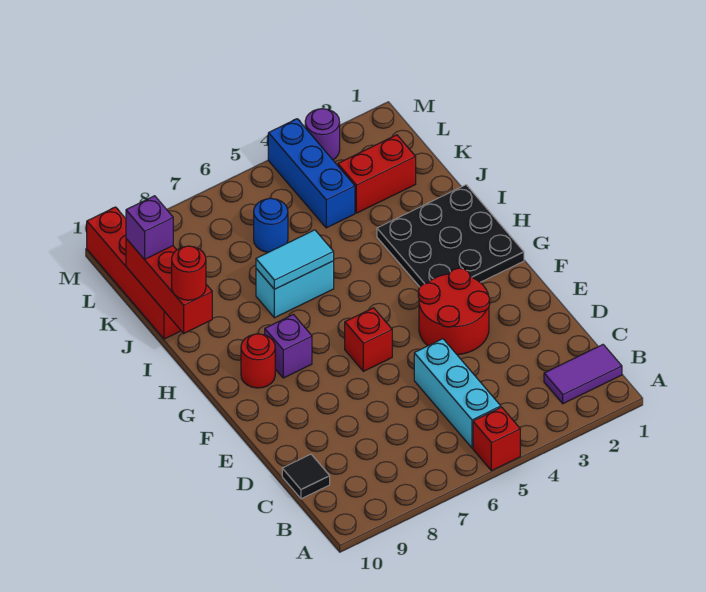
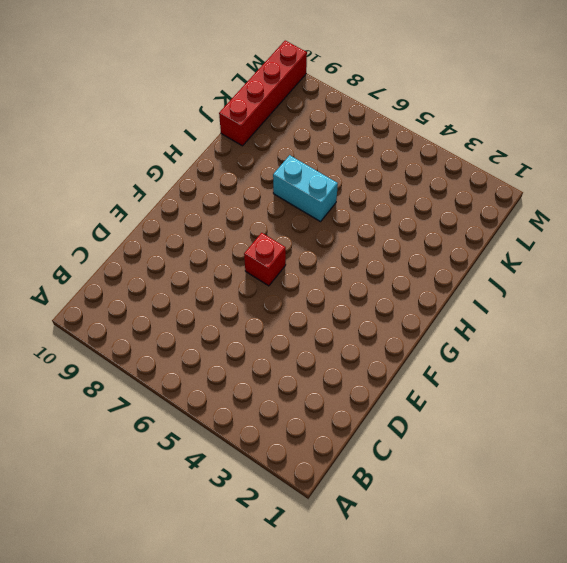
none -> red brick A5 level 1
none -> purple tile B1:B2 level 1
none -> cyan brick B5:D5 level 1

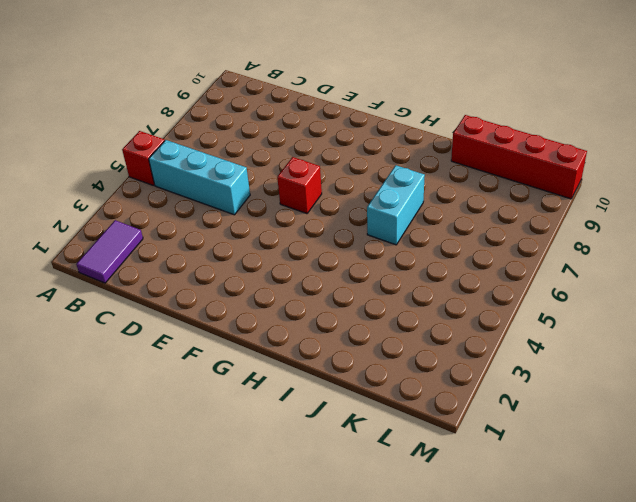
none -> black tile C10 level 1
none -> red round brick E3:F4 level 1
none -> black plate G1:I3 level 1

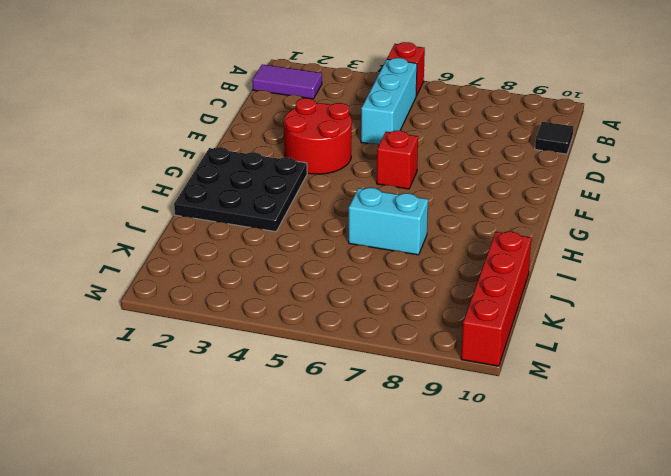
none -> purple brick G8 level 1
none -> red round brick G9 level 1
none -> red brick K2:K3 level 1

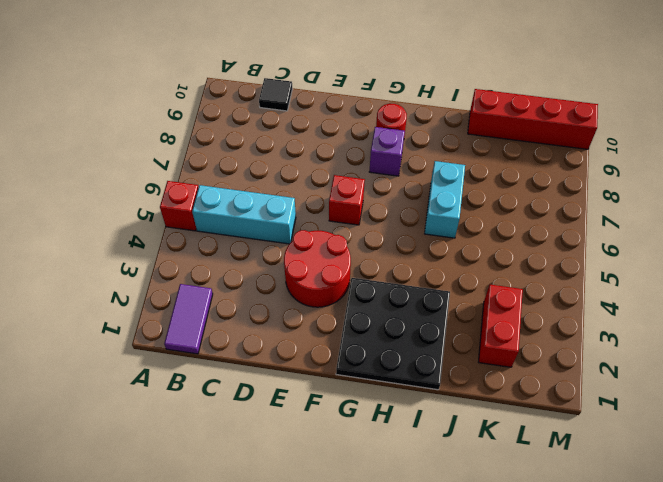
none -> blue brick K4:M4 level 1
none -> blue round brick K6 level 1
none -> purple round brick M3 level 1

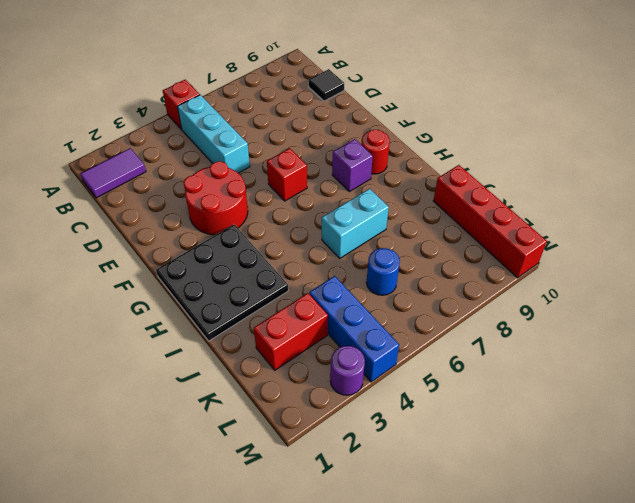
none -> cyan tile I6:I7 level 2
none -> red brick I10:K10 level 2
none -> red round brick I10 level 3

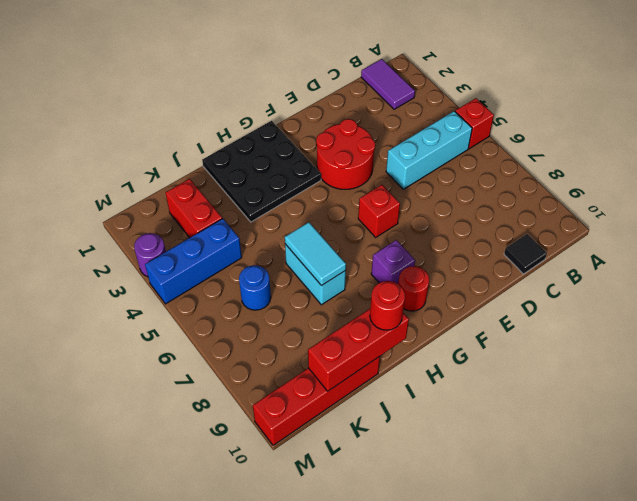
none -> purple brick K10 level 3

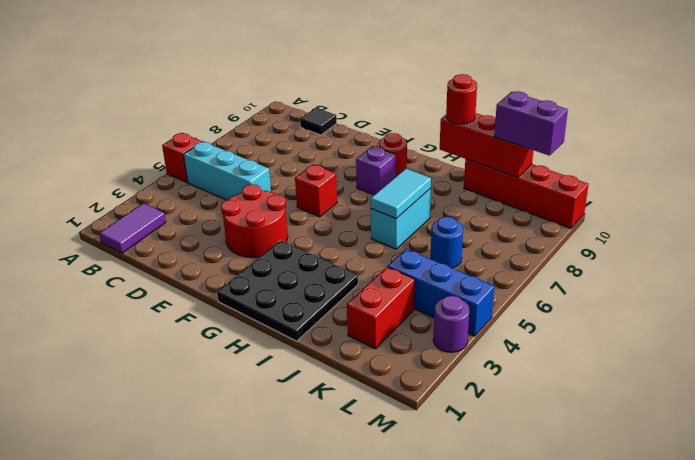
purple brick K10:L10 level 3 -> purple brick K10 level 3

